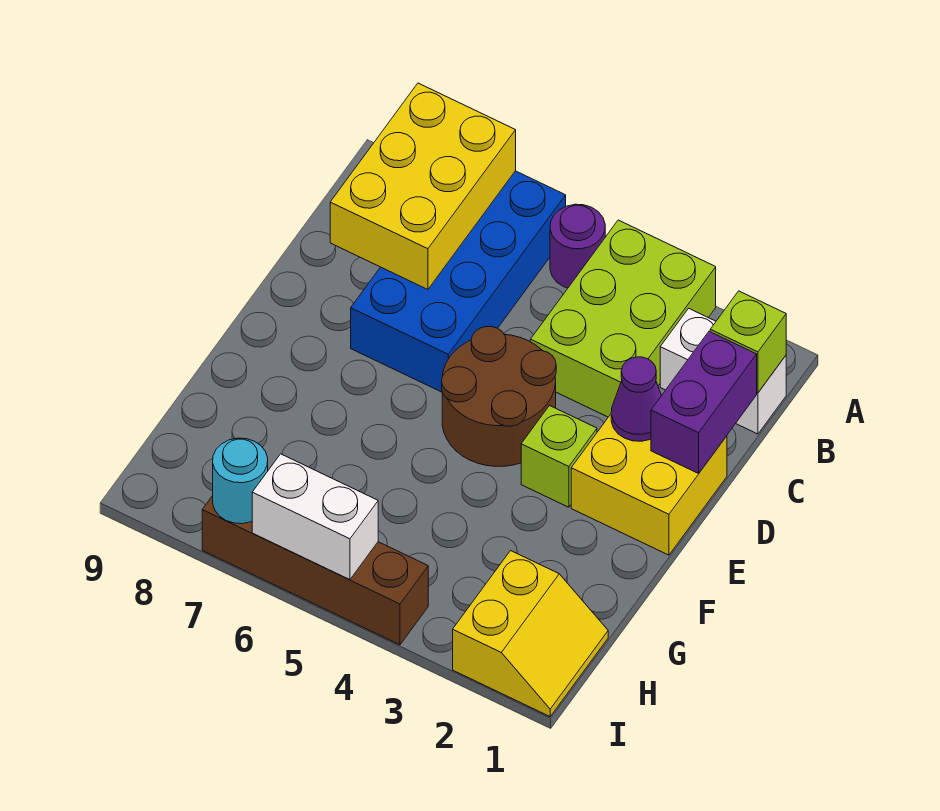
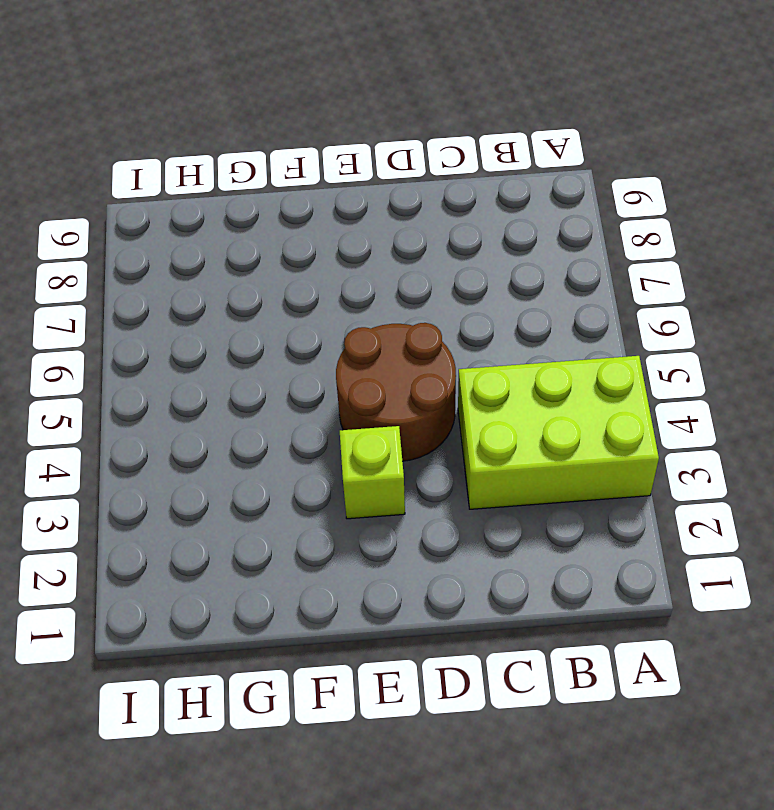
none -> purple round brick A5 level 1
none -> blue brick A6:D7 level 1
none -> white brick B1:B2 level 1

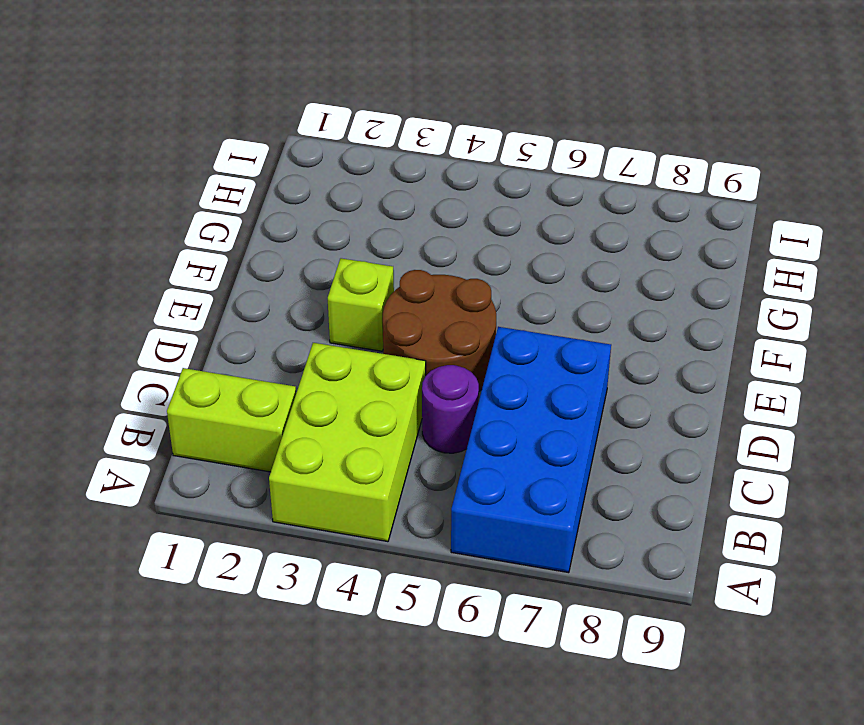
lime brick B1:B2 level 1 -> white brick B1:B2 level 1
purple round brick C5 level 1 -> purple round brick A5 level 1
none -> yellow brick D1:E2 level 1
none -> yellow slope H1:I2 level 1 top 2
none -> brown brick I4:I7 level 1

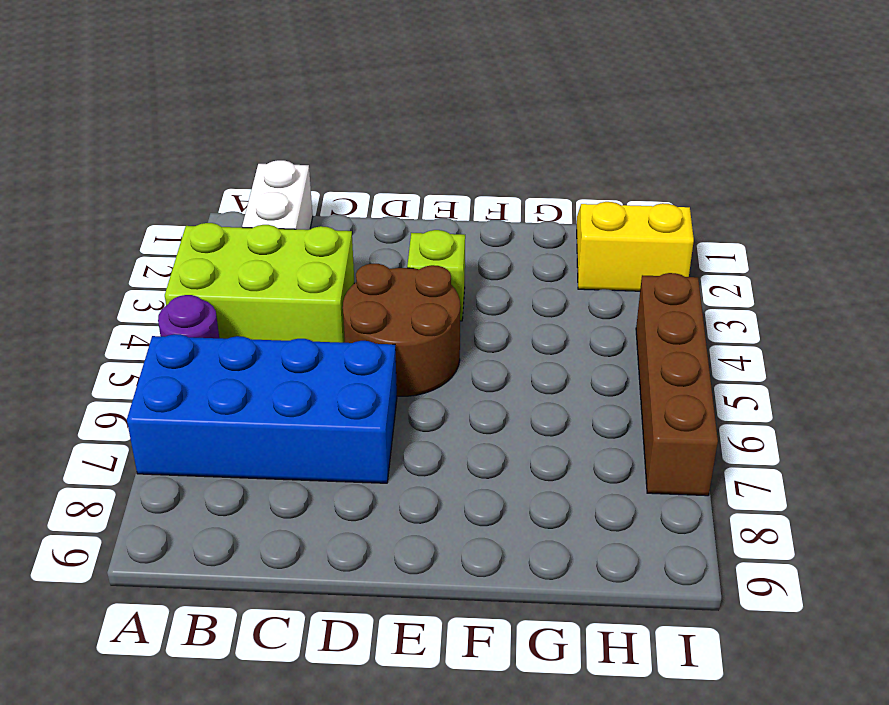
none -> yellow brick D1:E2 level 1
none -> yellow brick A7:C8 level 2
none -> lime brick B1 level 2

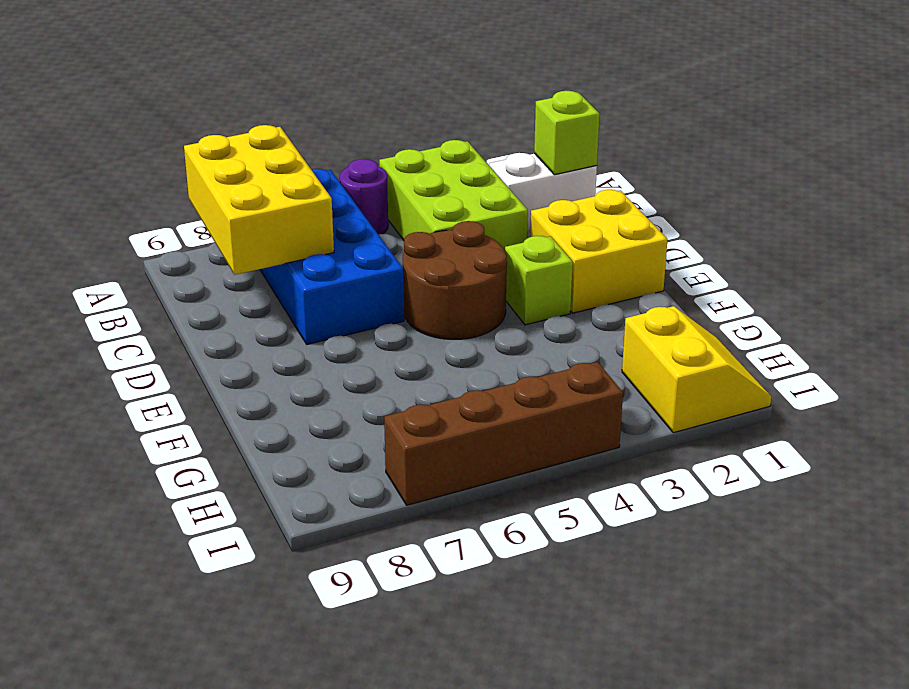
none -> purple brick C1:D1 level 2
none -> purple cone D2 level 2
none -> white brick I5:I6 level 2

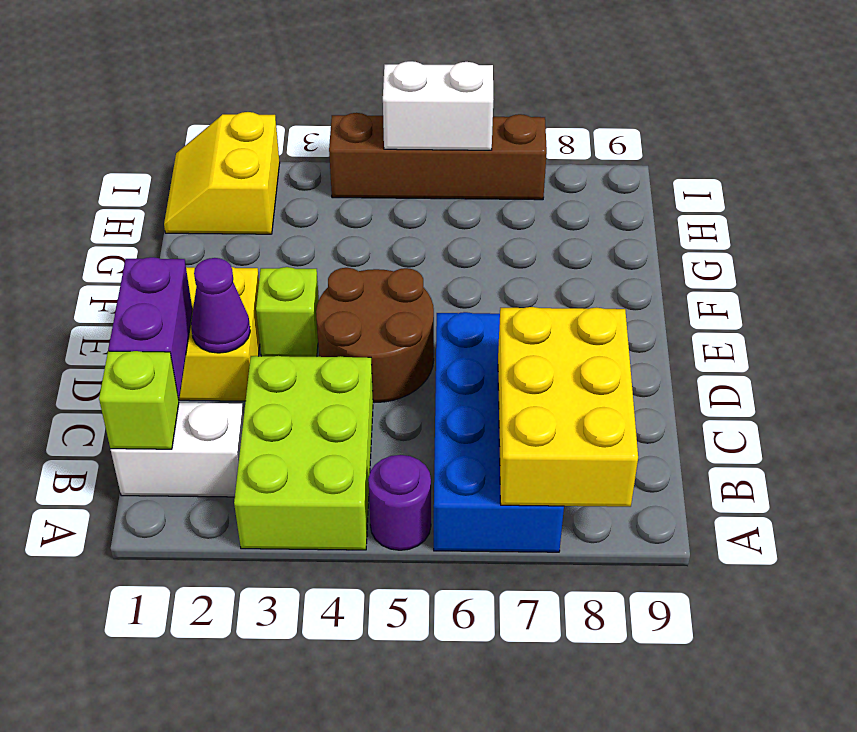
none -> cyan round brick I7 level 2

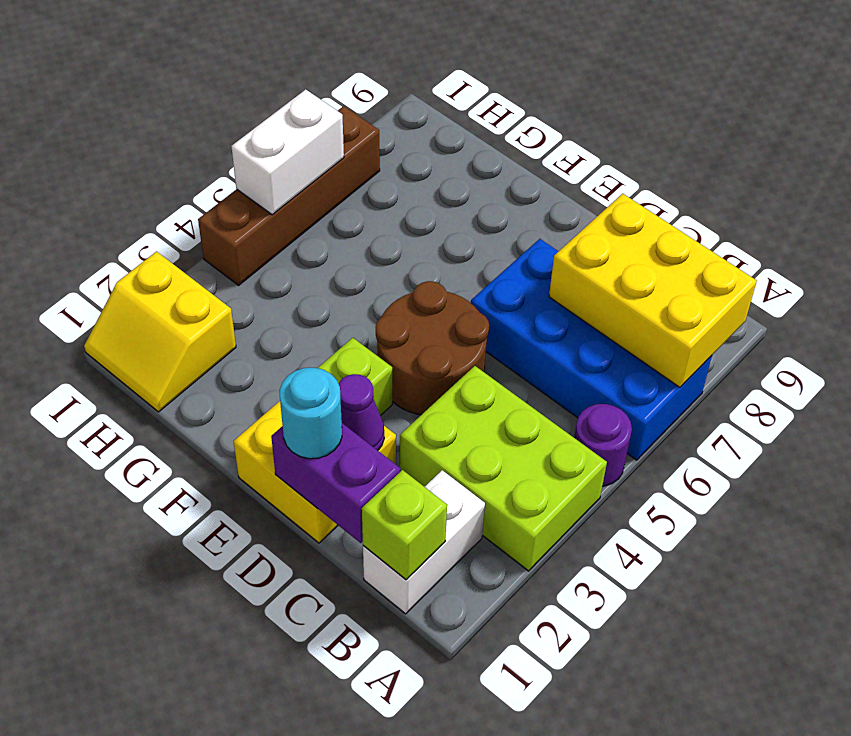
cyan round brick D1 level 3 -> cyan round brick I7 level 2

